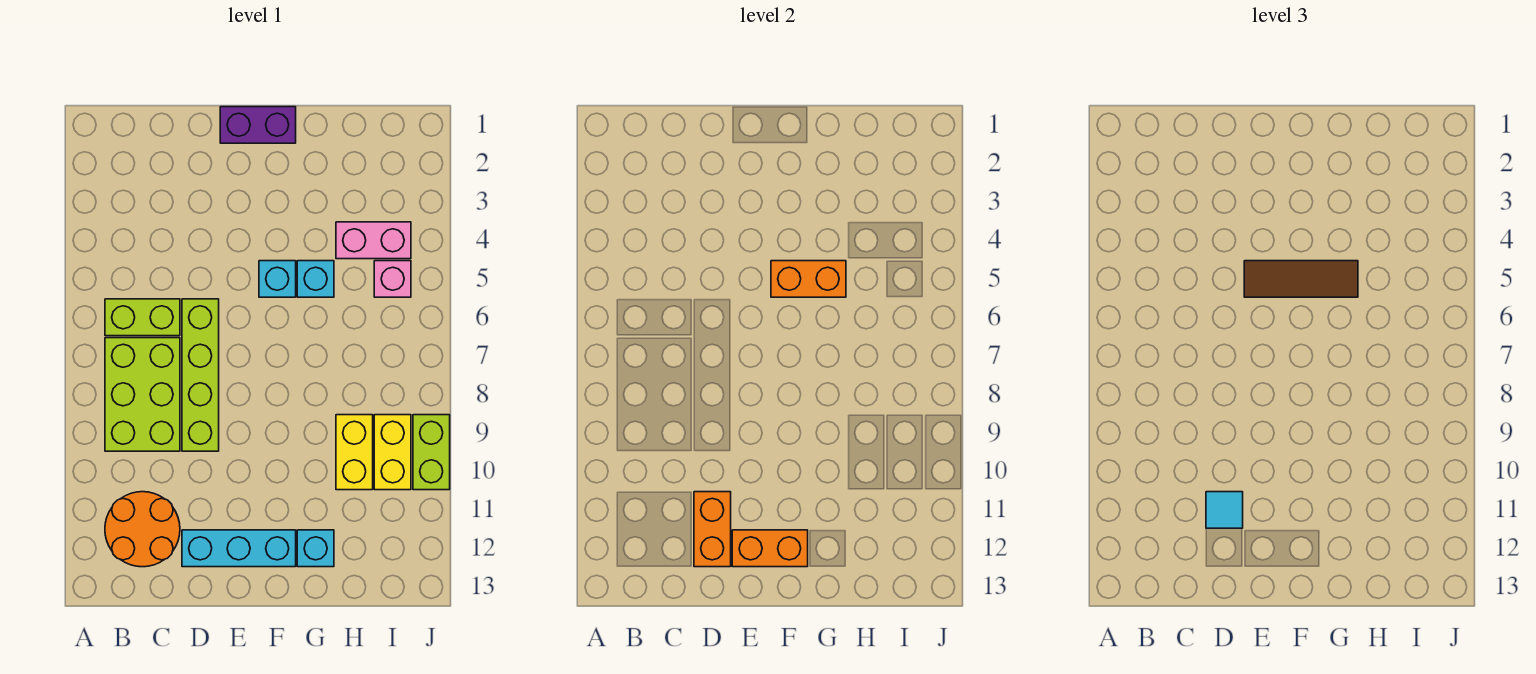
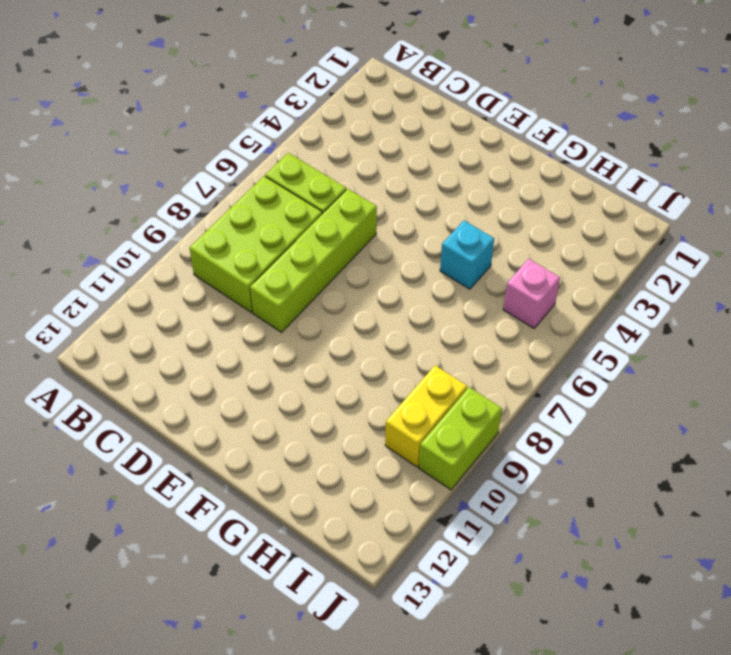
none -> orange round brick B11:C12 level 1
none -> cyan brick D12:F12 level 1
none -> purple brick E1:F1 level 1

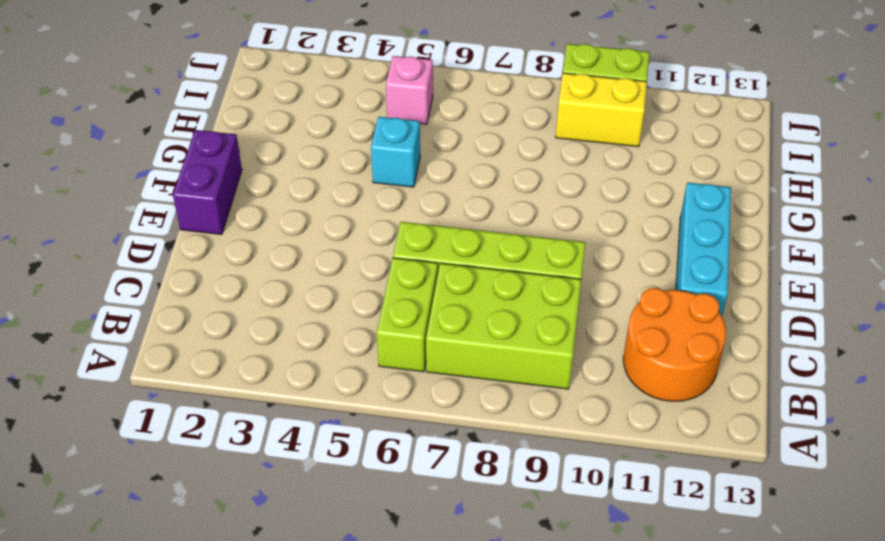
none -> cyan brick F5 level 1
none -> cyan brick G12 level 1
none -> pink brick H4:I4 level 1

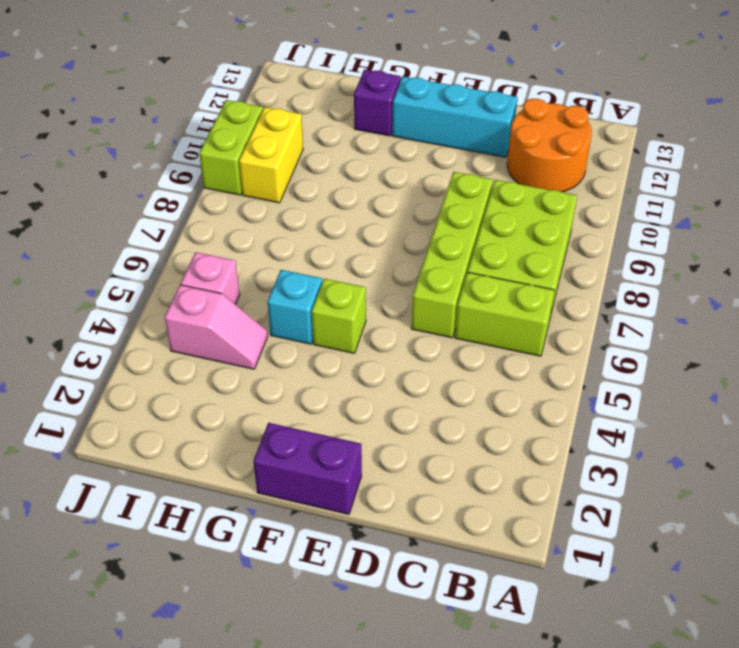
lime brick F5 level 1 -> cyan brick F5 level 1
purple brick G12 level 1 -> cyan brick G12 level 1
pink slope H4:I4 level 1 top I -> pink brick H4:I4 level 1
none -> yellow brick H9:H10 level 1
none -> orange brick D11:D12 level 2
none -> orange brick E12:F12 level 2

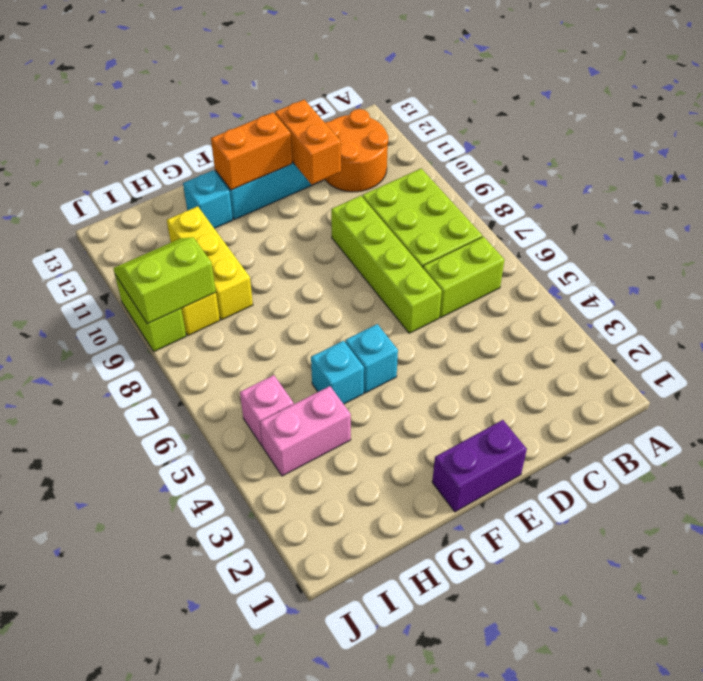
yellow brick H9:H11 level 1 -> yellow brick H9:H10 level 1
lime slope I9:J10 level 2 top 9 -> none
none -> orange brick F5:G5 level 2
none -> cyan tile D11 level 3
none -> brown tile E5:G5 level 3

